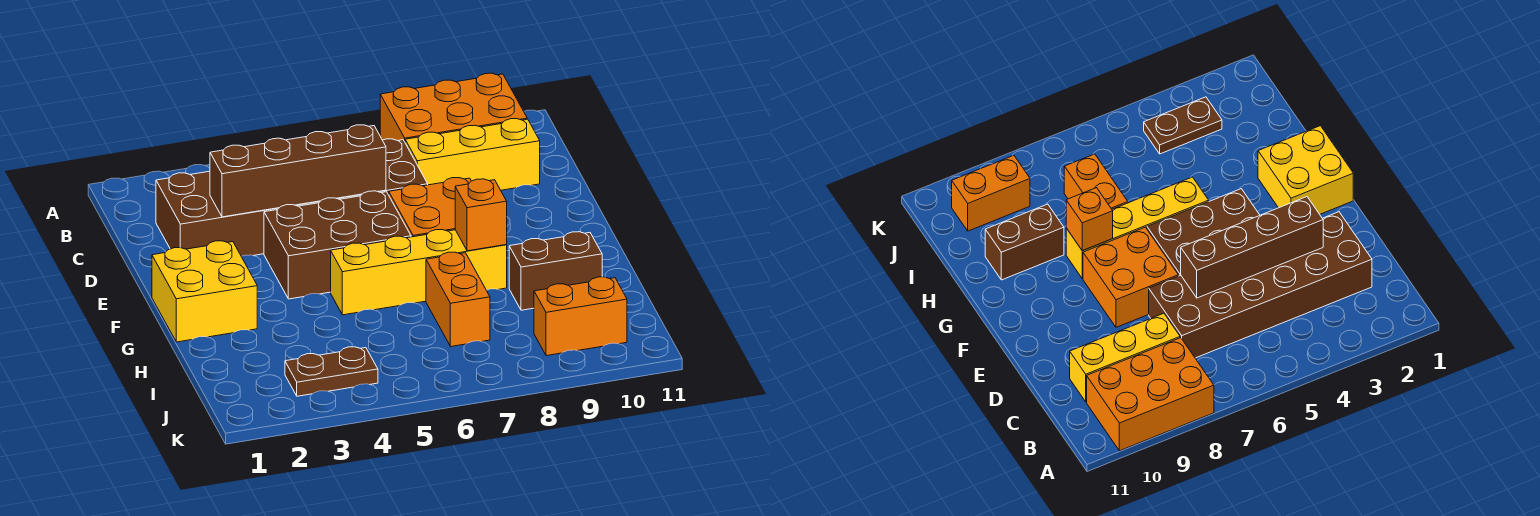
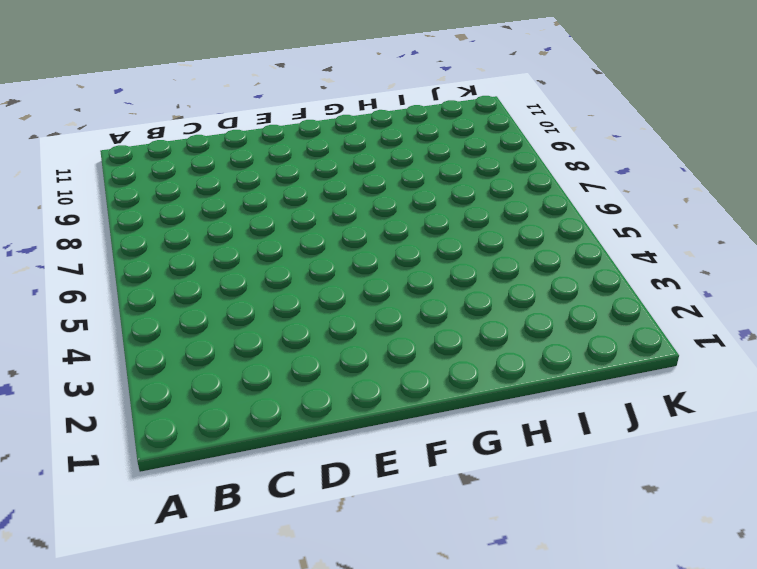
none -> orange brick A8:B10 level 1
none -> brown brick C2:D7 level 1
none -> yellow brick C8:C10 level 1

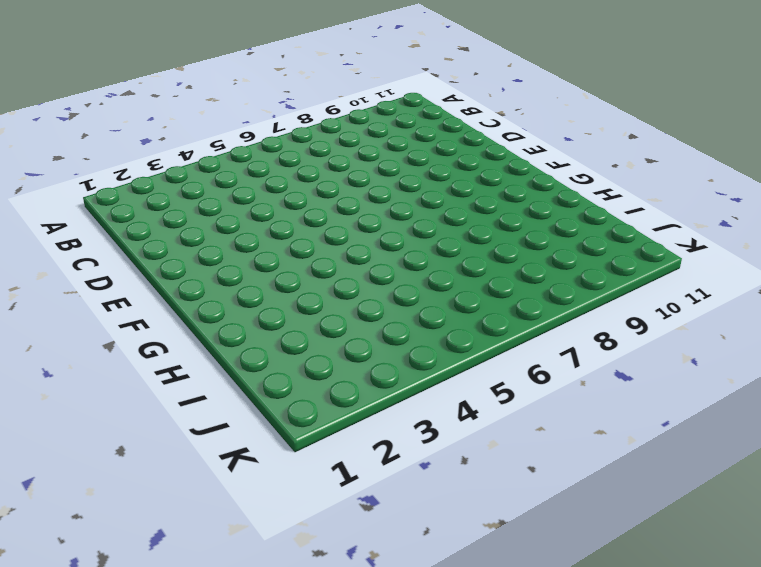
none -> orange brick A8:B10 level 1
none -> brown brick C2:D7 level 1
none -> yellow brick C8:C10 level 1

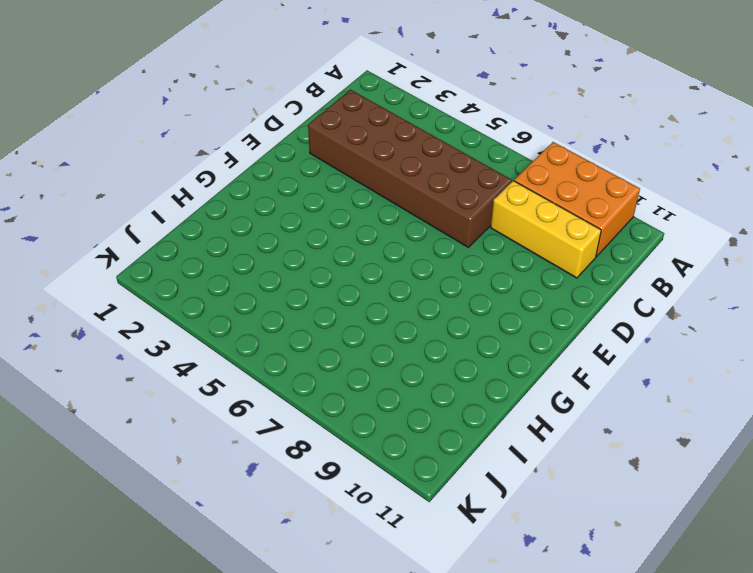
none -> brown brick E4:F6 level 1
none -> orange brick E7:F8 level 1
none -> yellow brick F1:G2 level 1

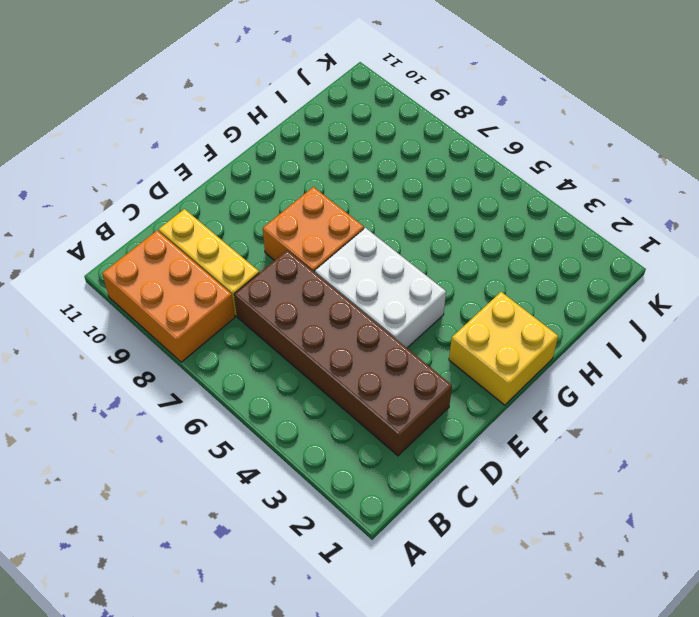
white brick E4:F6 level 1 -> brown brick E4:F6 level 1
none -> yellow brick G5:G8 level 1
none -> orange brick H7:I7 level 1
none -> brown brick H9:H10 level 1

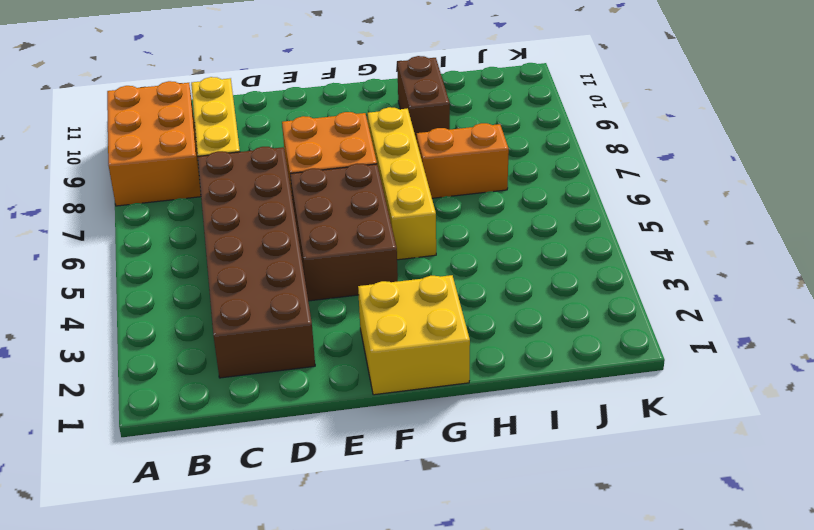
none -> brown plate J3:J4 level 1
none -> orange brick J9:J10 level 1
none -> brown brick D3:D6 level 2

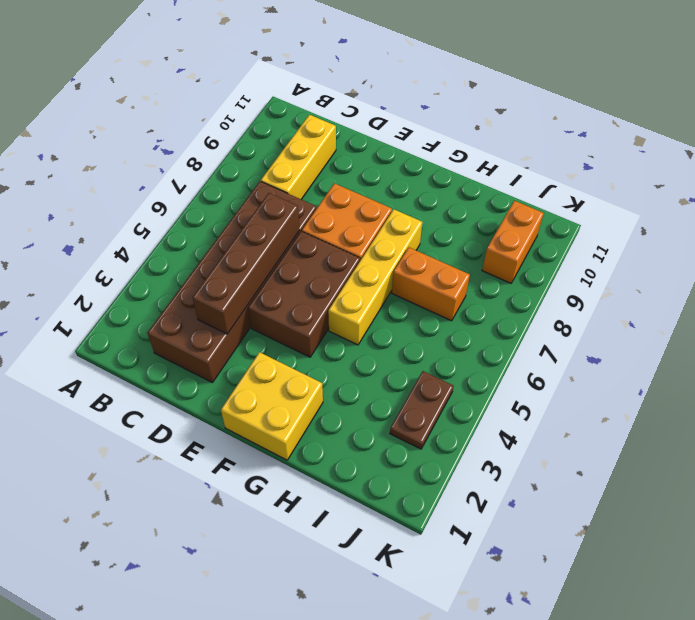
none -> orange brick A8:B10 level 1
none -> brown brick H9:H10 level 1
none -> orange brick G8 level 2

